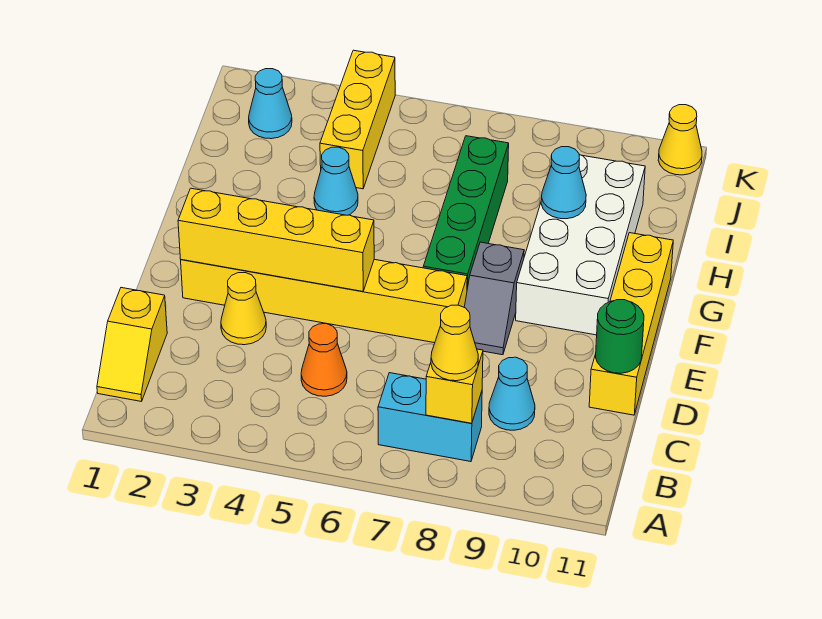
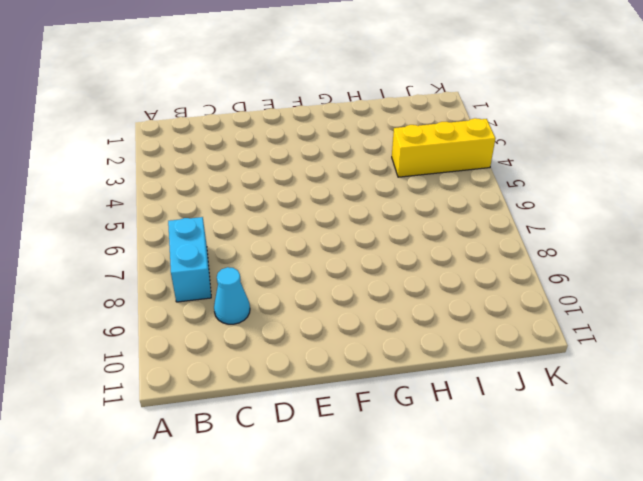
none -> yellow slope B1:C1 level 1 top C
none -> orange cone C5 level 1
none -> yellow cone D3 level 1

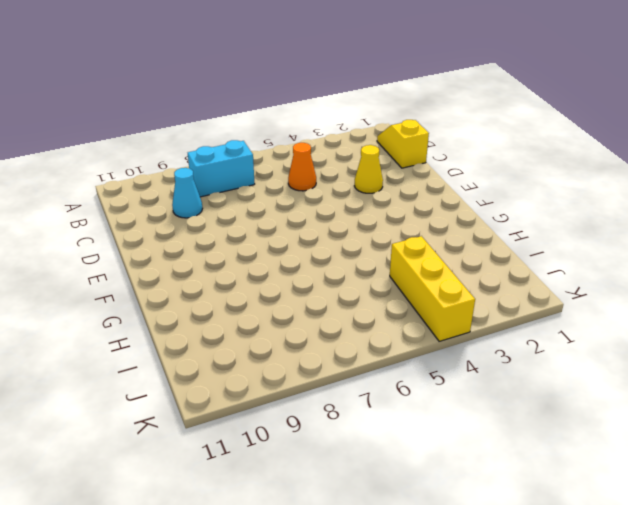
none -> yellow brick D11:G11 level 1
none -> yellow brick E2:E7 level 1
none -> grey slope E8:F8 level 1 top F

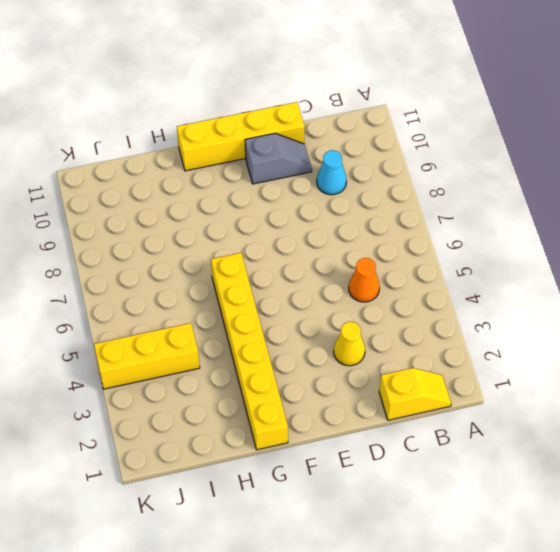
grey slope D10:E10 level 1 top E -> grey slope E8:F8 level 1 top F
yellow brick G1:G6 level 1 -> yellow brick E2:E7 level 1
none -> cyan brick B7:B8 level 1
none -> green brick F7:I7 level 1
none -> white brick F9:I10 level 1

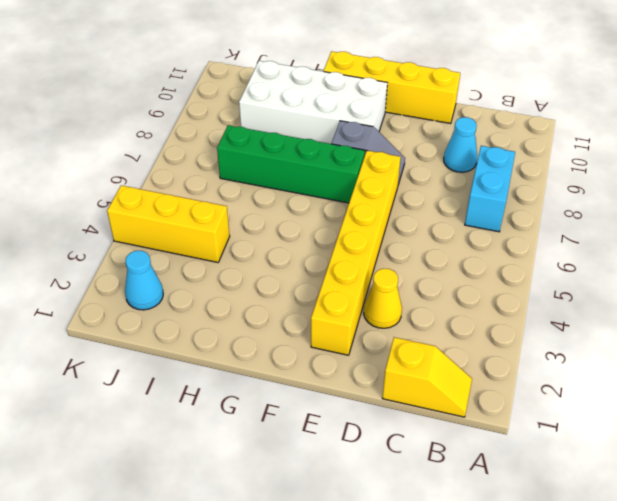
none -> orange cone C5 level 1
none -> cyan cone H4 level 1
none -> yellow cone K11 level 1

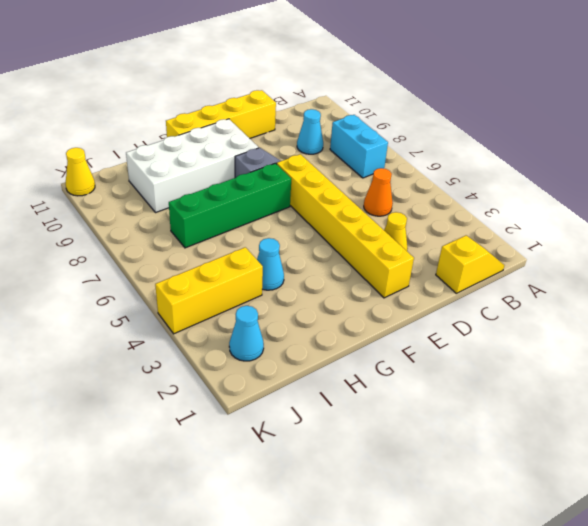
none -> yellow brick B8 level 2
none -> green round brick D11 level 2
none -> yellow brick E2:E5 level 2

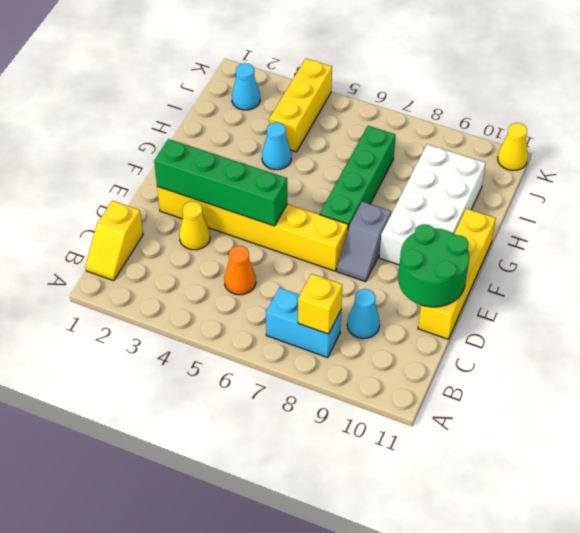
green round brick D10:E11 level 2 -> green round brick D11 level 2
green brick E2:E5 level 2 -> yellow brick E2:E5 level 2
none -> cyan cone H9 level 2
none -> yellow cone B8 level 3

